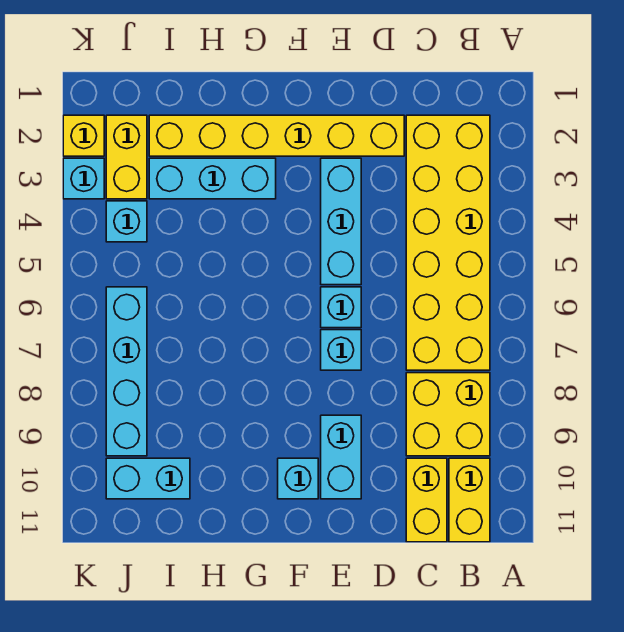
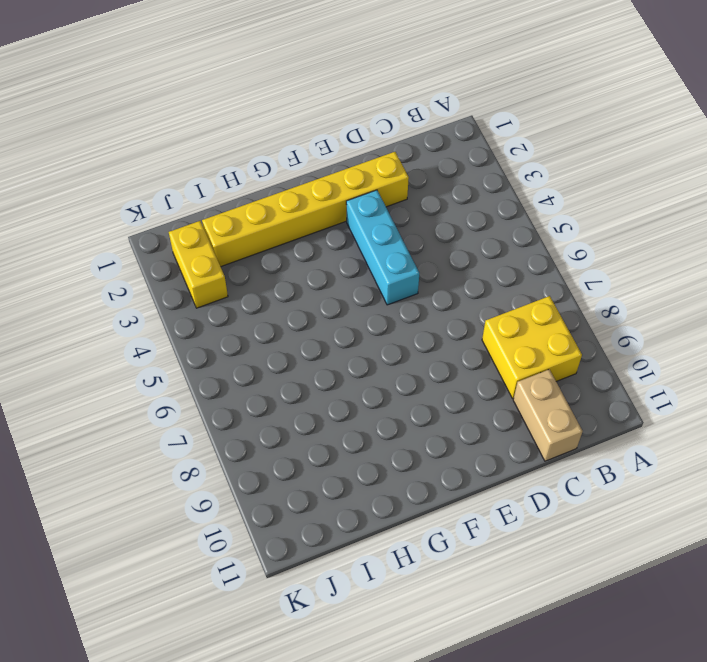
tan brick C10:C11 level 1 -> yellow brick C10:C11 level 1
none -> yellow brick B2:C7 level 1
none -> yellow brick B10:B11 level 1
none -> cyan brick E6 level 1

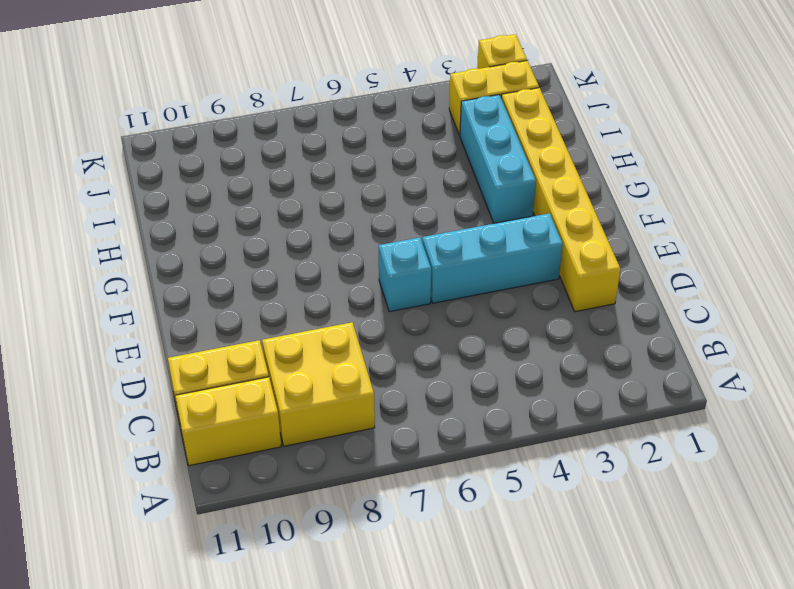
none -> yellow brick B2:C7 level 1
none -> cyan brick E7 level 1
none -> cyan brick E9:E10 level 1

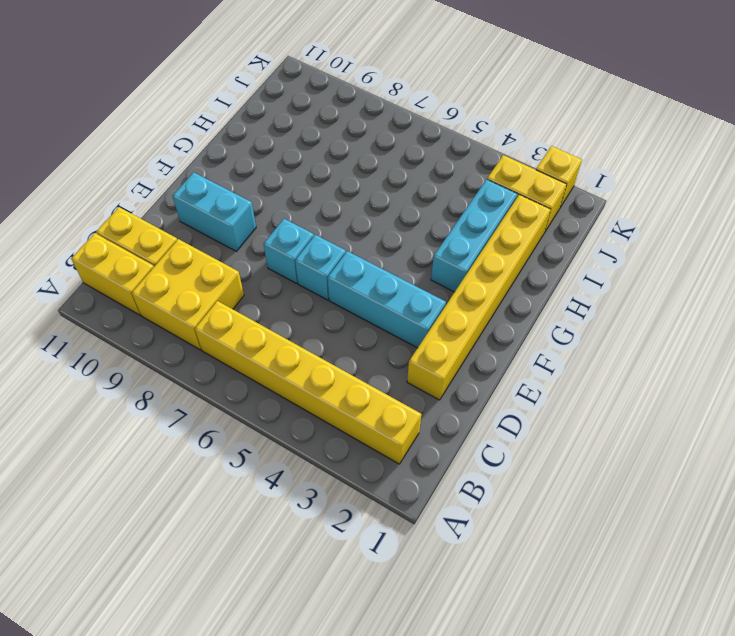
yellow brick B2:B7 level 1 -> yellow brick B2:C7 level 1
none -> cyan brick F10 level 1
none -> cyan brick I10:J10 level 1
none -> cyan brick J4 level 1

